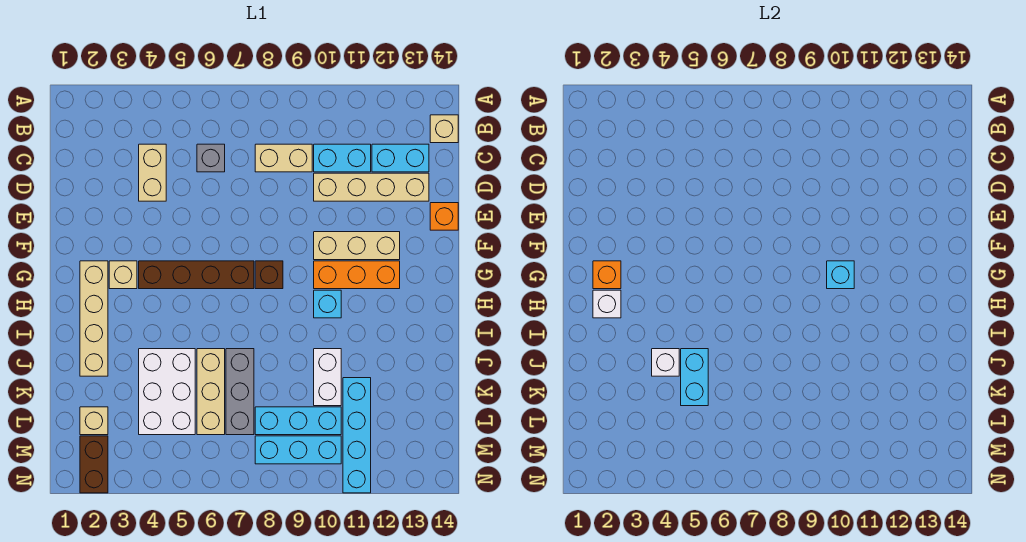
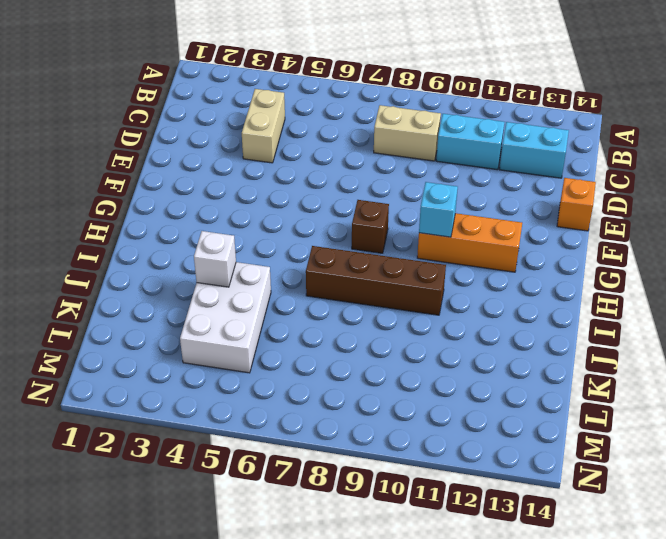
brown brick I7:I10 level 1 -> brown brick G4:G7 level 1
none -> tan brick B14 level 1
none -> grey brick C6 level 1
none -> tan brick D10:D13 level 1

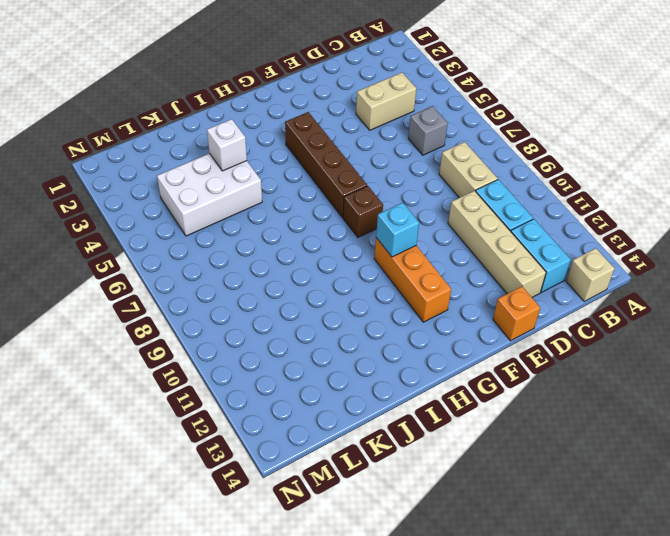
none -> tan brick F10:F12 level 1
none -> tan brick G2:J2 level 1
none -> tan brick G3 level 1

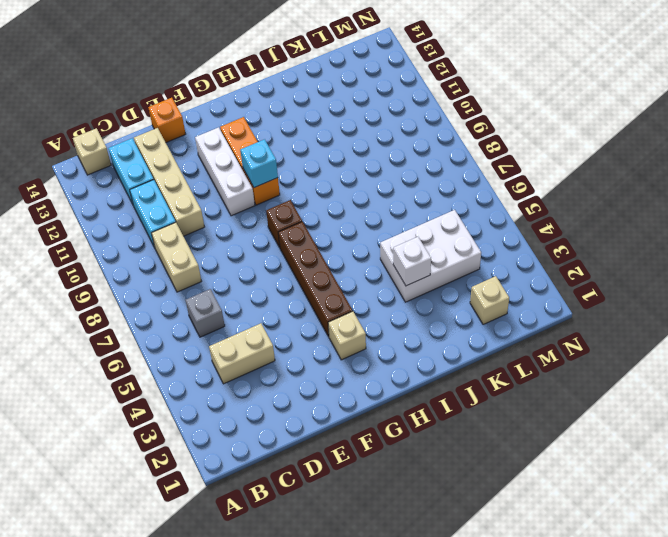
white brick F10:F12 level 1 -> tan brick F10:F12 level 1
none -> tan brick G2:J2 level 1
none -> cyan brick H10 level 1
none -> tan brick J6:L6 level 1

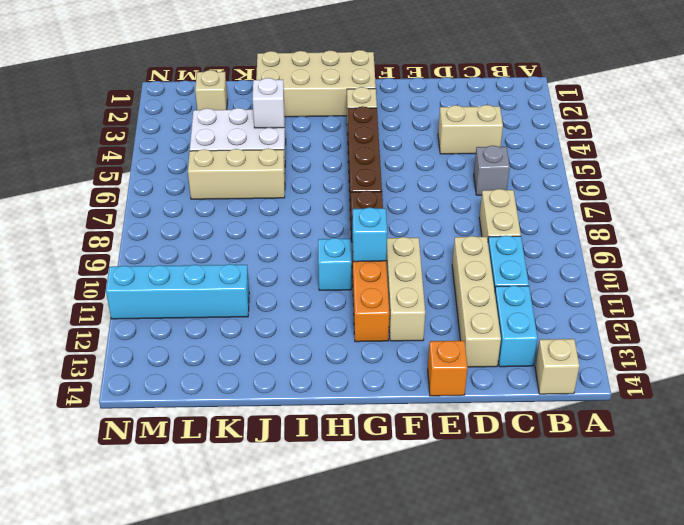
tan brick G1:J2 level 1 -> tan brick G2:J2 level 1
none -> grey brick J7:L7 level 1
none -> white brick J10:K10 level 1
none -> cyan brick L8:L10 level 1

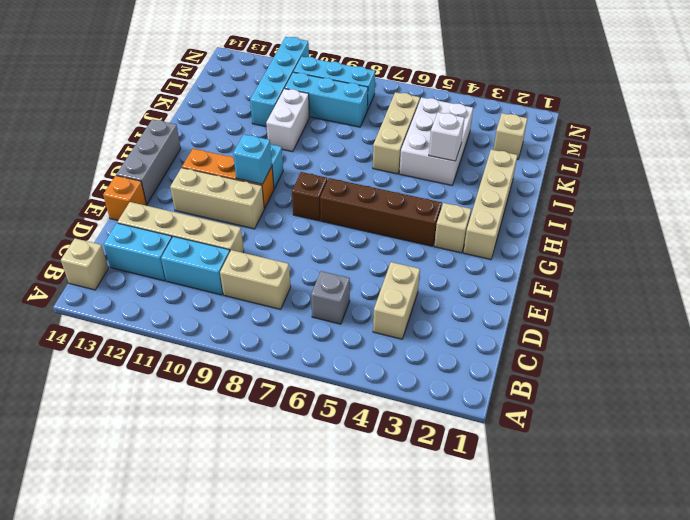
grey brick F14:H14 level 1 -> grey brick J7:L7 level 1
none -> brown brick M2:N2 level 1
none -> orange brick G2 level 2
none -> white brick H2 level 2

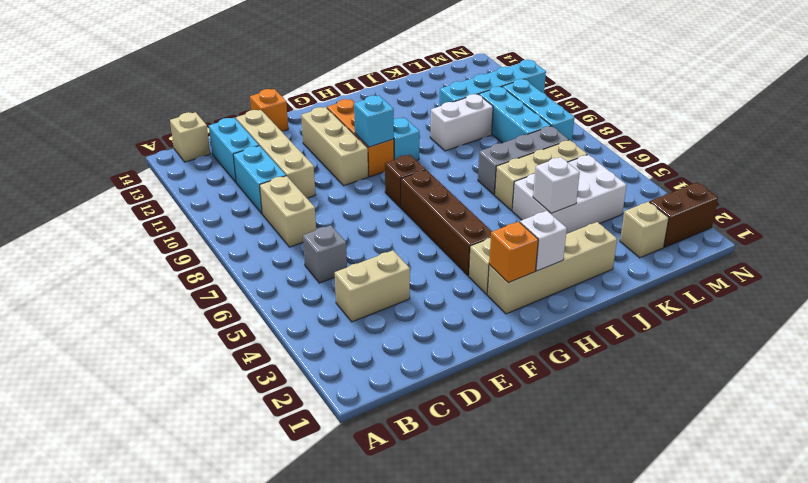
none -> cyan brick J5:K5 level 2

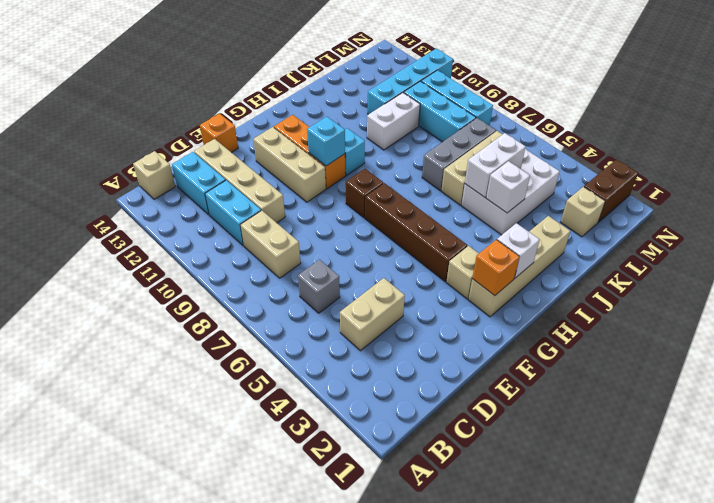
white brick J5:K5 level 2 -> cyan brick J5:K5 level 2

